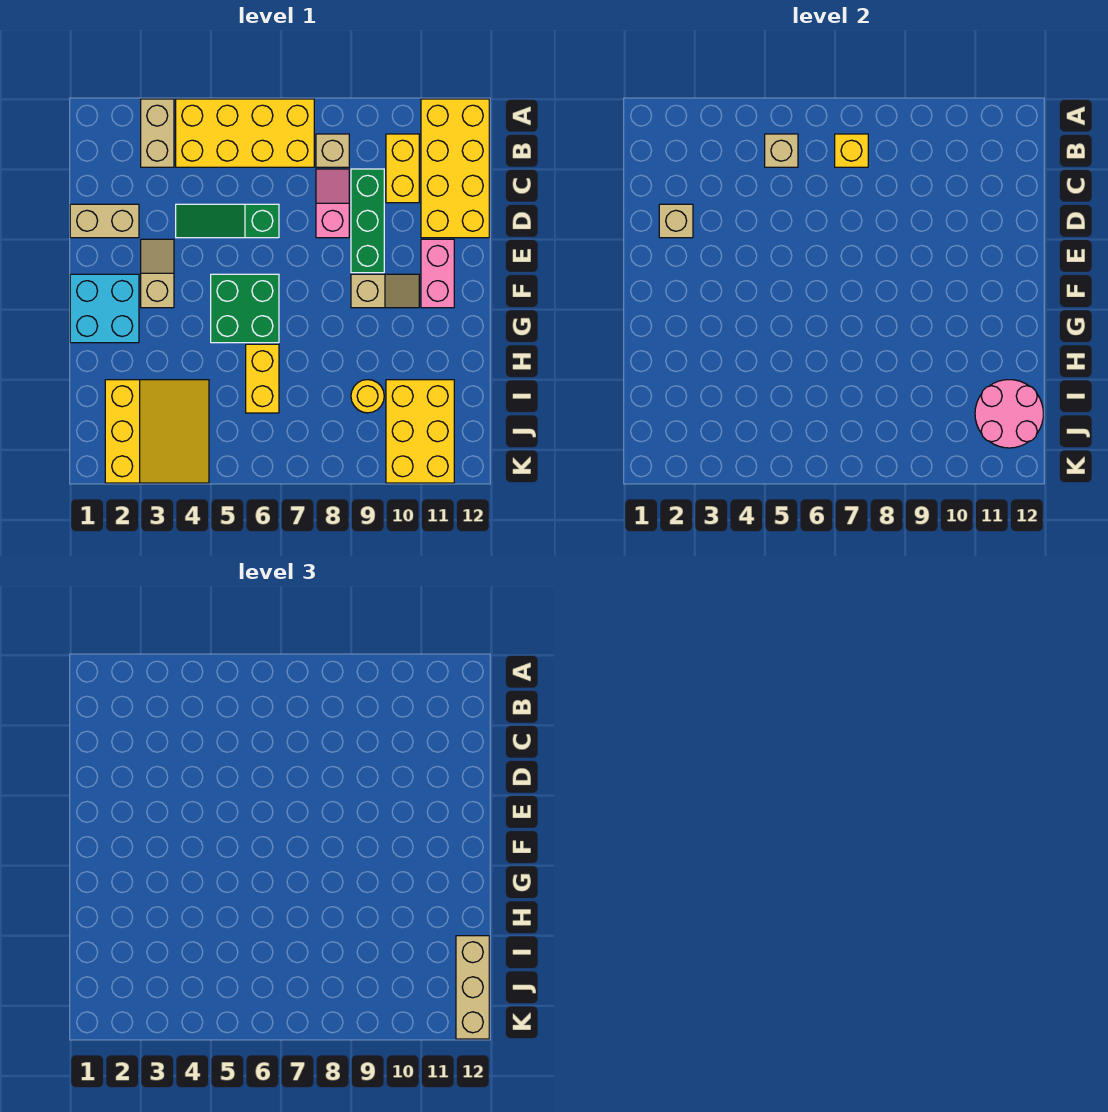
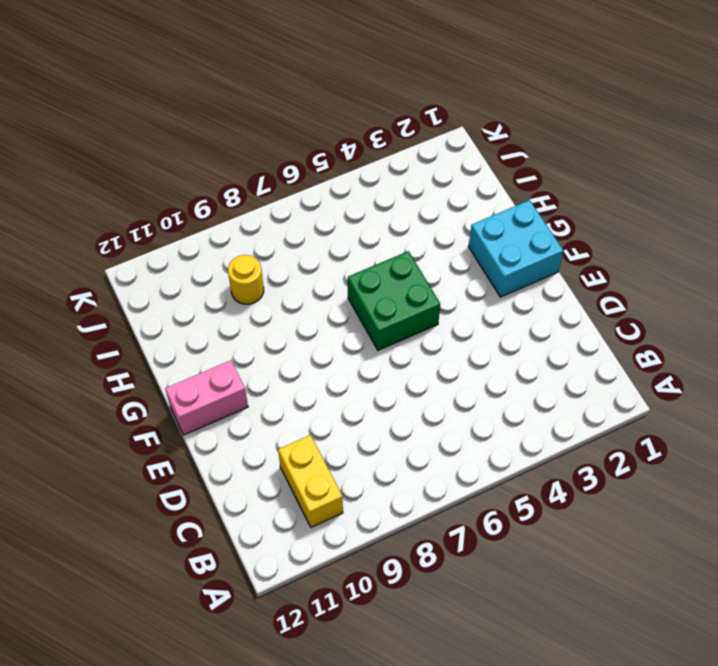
pink brick F11:F12 level 1 -> pink brick E11:F11 level 1
none -> tan brick A3:B3 level 1
none -> yellow brick A4:B7 level 1
none -> yellow brick A11:D12 level 1

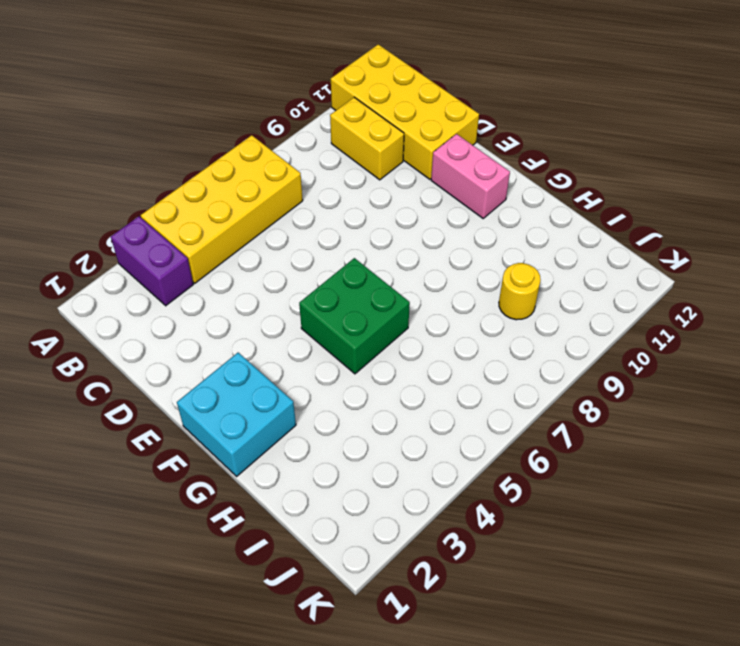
purple brick A3:B3 level 1 -> tan brick A3:B3 level 1
none -> tan brick B8 level 1
none -> pink slope C8:D8 level 1 top D
none -> green brick C9:E9 level 1

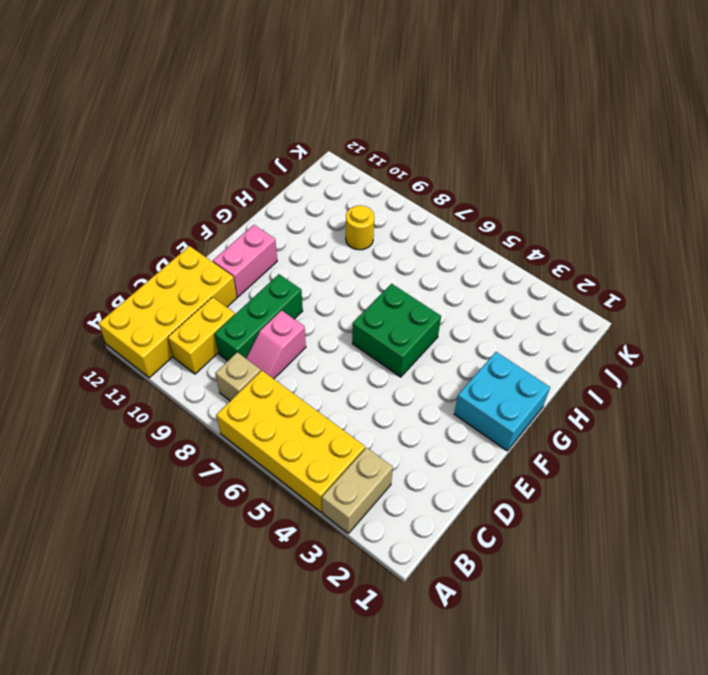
none -> tan brick D1:D2 level 1
none -> green slope D4:D6 level 1 top 6
none -> tan slope E3:F3 level 1 top F

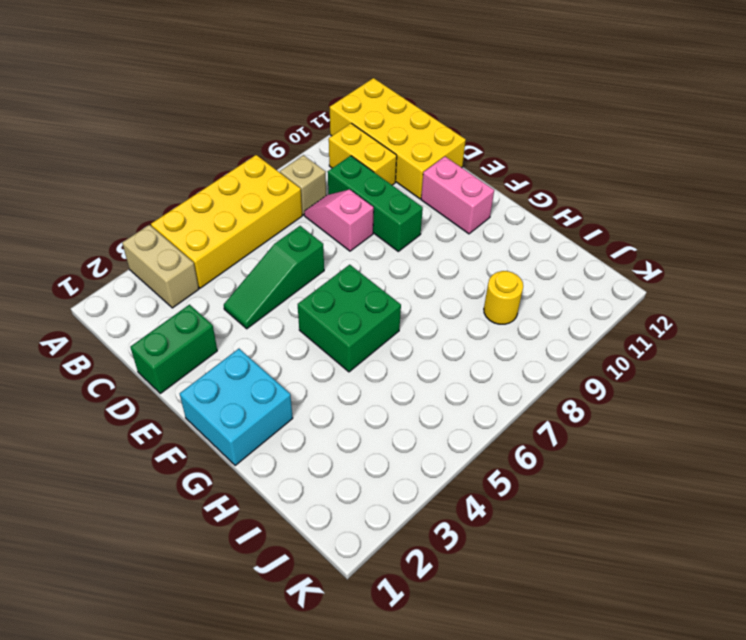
green brick D1:D2 level 1 -> tan brick D1:D2 level 1
none -> tan slope E3:F3 level 1 top F
none -> tan slope F9:F10 level 1 top 9
none -> yellow brick H6:I6 level 1

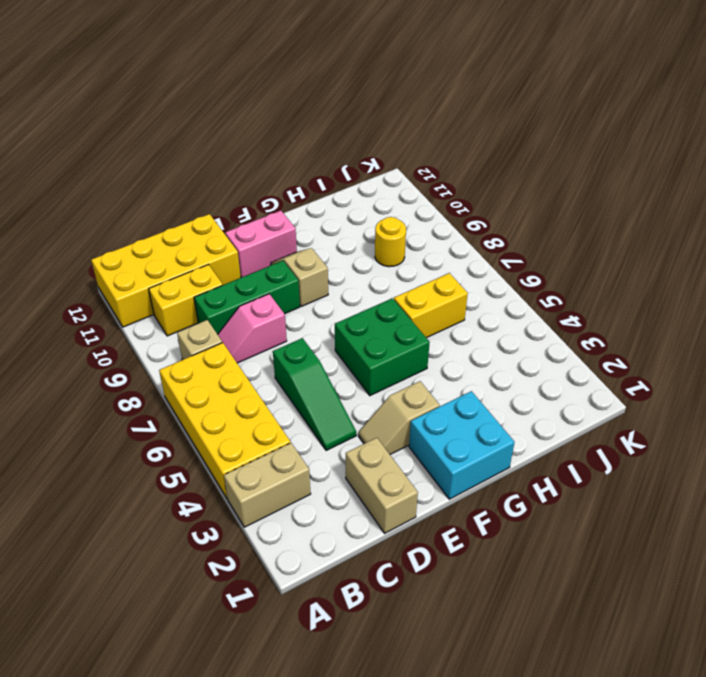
none -> yellow slope I2:K4 level 1 top 2
none -> yellow brick I10:K11 level 1
none -> tan brick B5 level 2

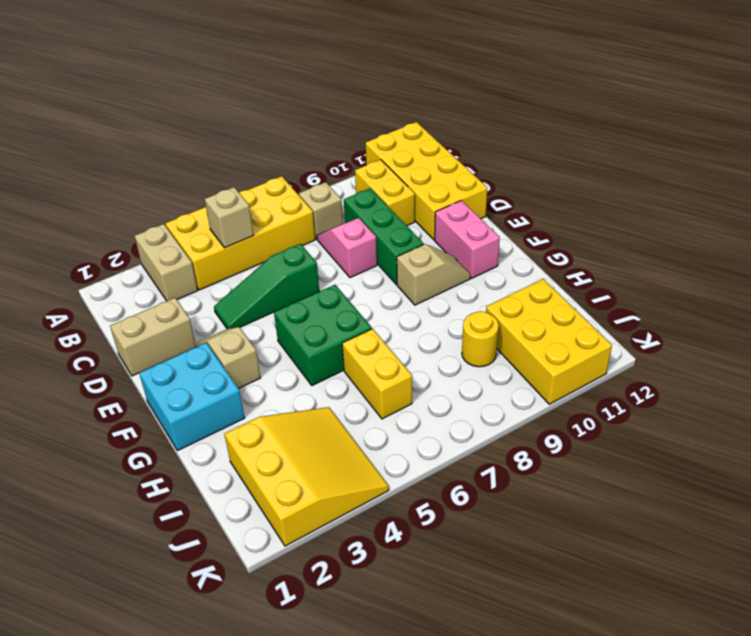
none -> yellow brick B7 level 2
none -> tan brick D2 level 2
none -> pink round brick I11:J12 level 2

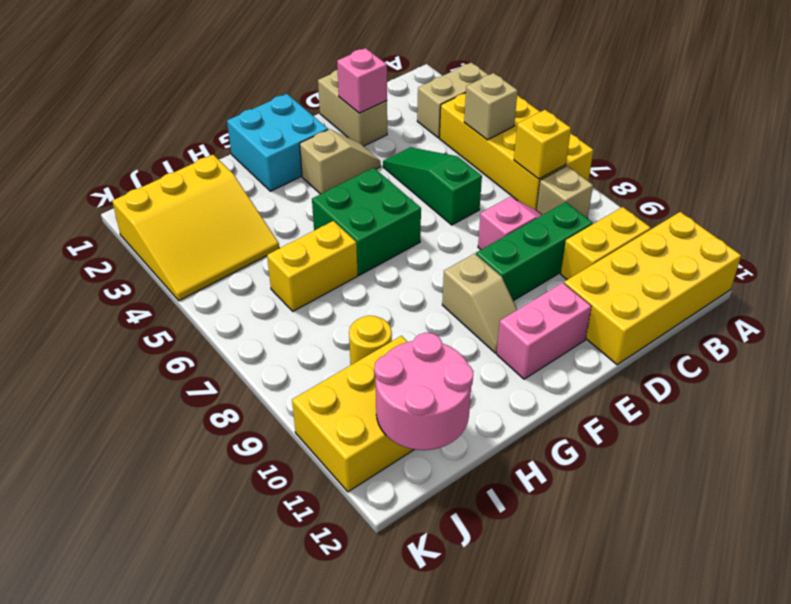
pink brick D2 level 2 -> tan brick D2 level 2
none -> tan brick I12:K12 level 3

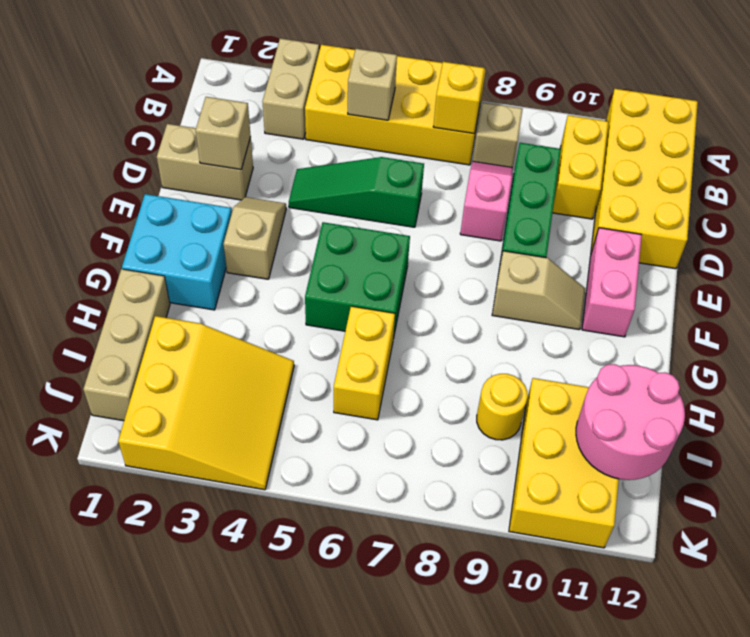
tan brick H1:J1 level 1 -> tan brick I12:K12 level 3

